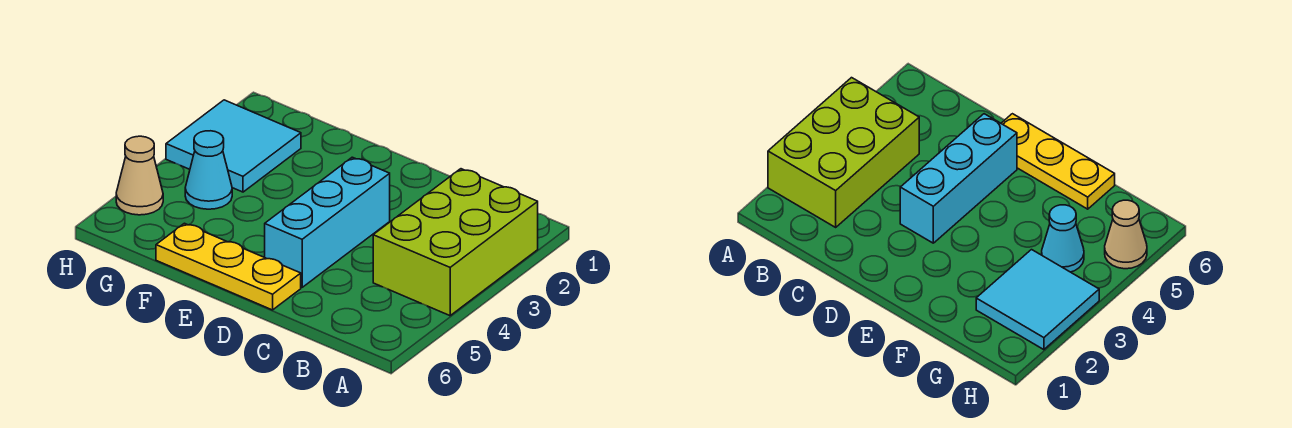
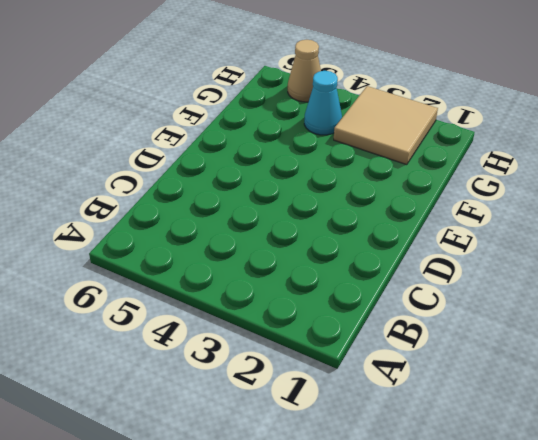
tan tile G2:H3 level 1 -> cyan tile G2:H3 level 1
none -> lime brick A2:B4 level 1
none -> cyan brick D3:D5 level 1

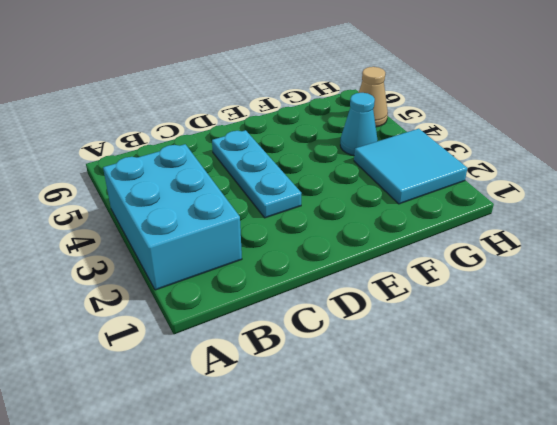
cyan brick A2:B4 level 1 -> lime brick A2:B4 level 1
cyan plate D3:D5 level 1 -> cyan brick D3:D5 level 1
none -> yellow plate D6:F6 level 1

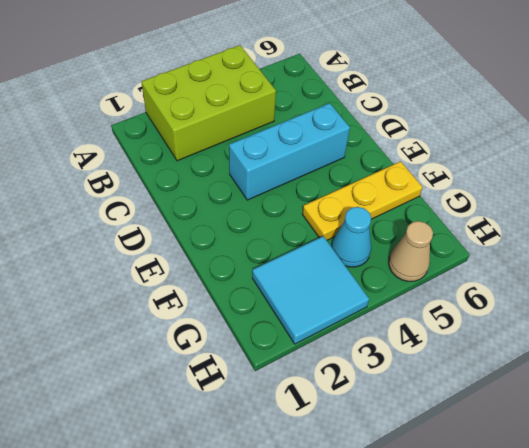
yellow plate F4:F6 level 1 -> yellow plate D6:F6 level 1

